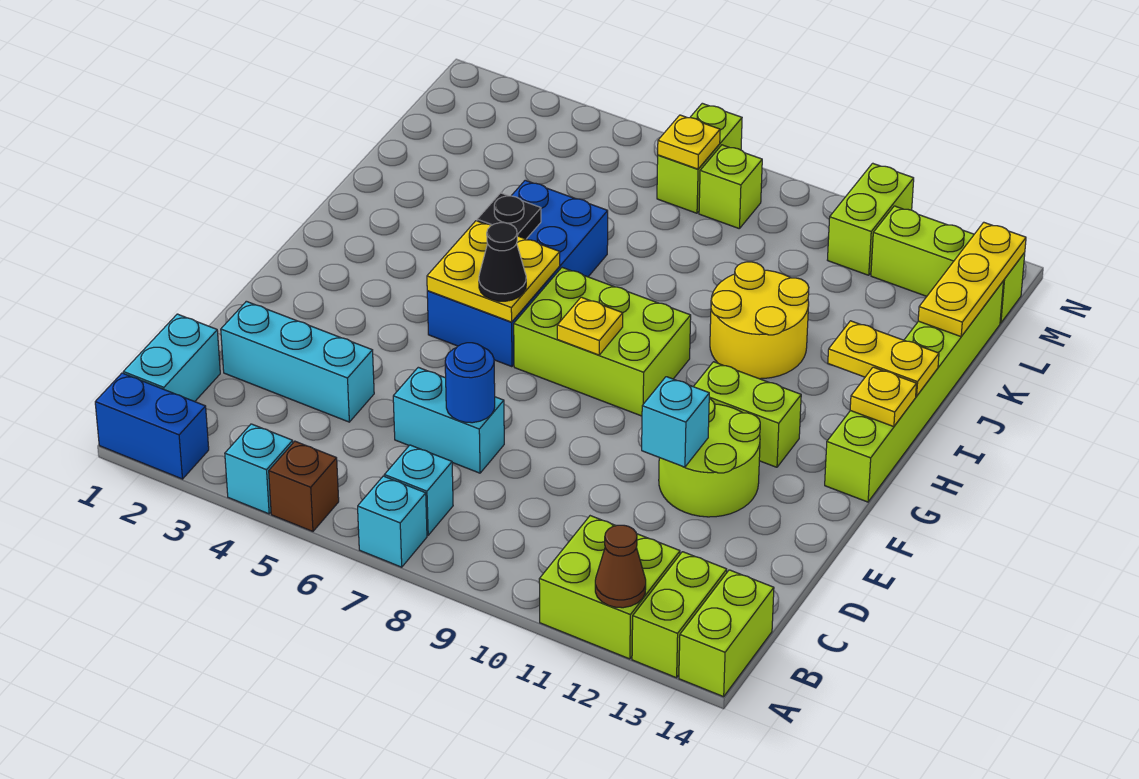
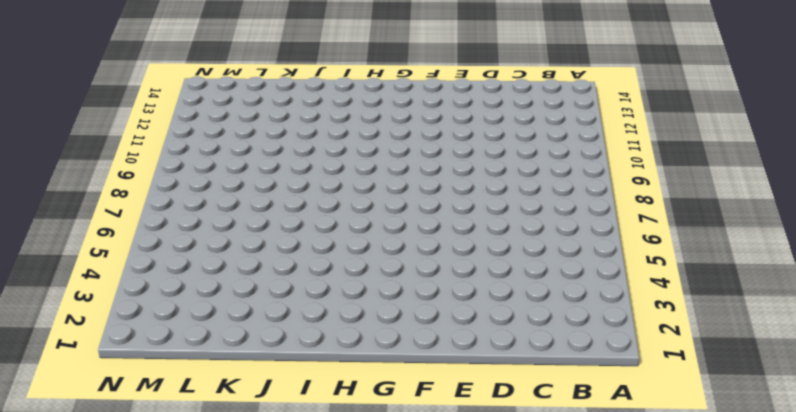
none -> blue brick A1:A2 level 1
none -> cyan brick A4 level 1
none -> brown brick A5 level 1
none -> cyan brick A7 level 1

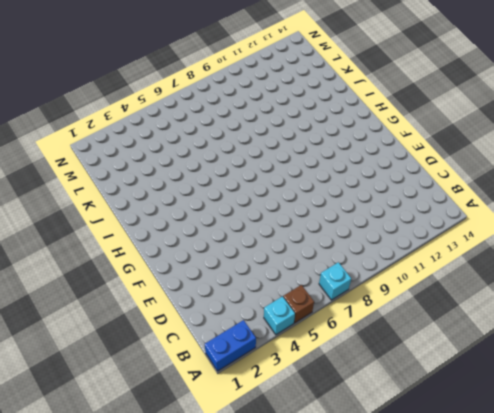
none -> lime brick A11:B12 level 1
none -> lime brick A13:B13 level 1
none -> lime brick A14:B14 level 1
none -> cyan brick B1:C1 level 1

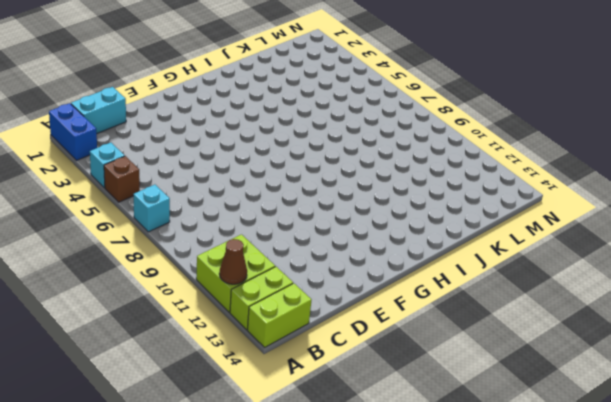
none -> cyan brick B7 level 1
none -> cyan brick D2:D4 level 1
none -> cyan brick D6:D7 level 1
none -> lime round brick E11:F12 level 1

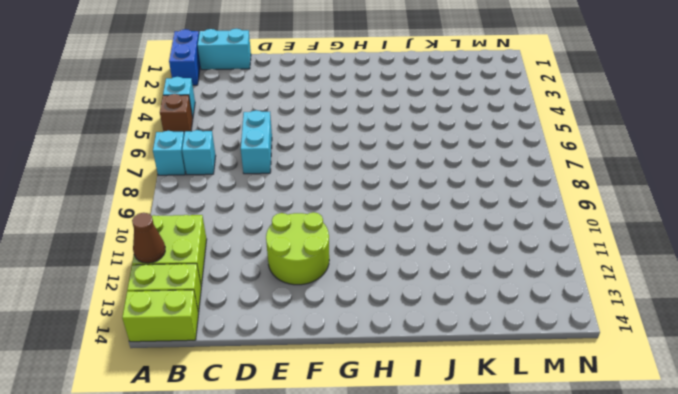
none -> cyan brick D2:D4 level 1
none -> blue brick G5:J6 level 1
none -> lime brick G7:H9 level 1
none -> lime brick G11:G12 level 1

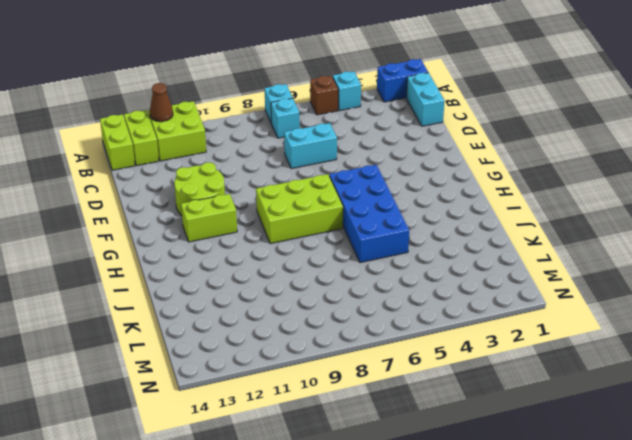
none -> cyan brick D2:D4 level 1
none -> lime brick G14:L14 level 1
none -> yellow round brick I10:J11 level 1
none -> lime brick M7:N7 level 1

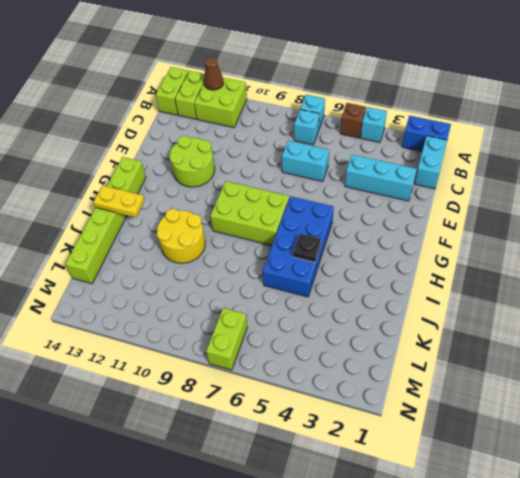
none -> lime brick G11:G12 level 1
none -> lime brick M8 level 1
none -> lime brick M11:N11 level 1
none -> lime brick M12:M14 level 1

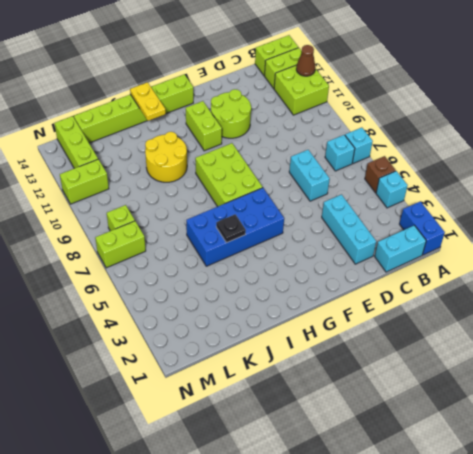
none -> blue round brick D7 level 2
none -> cyan brick E11 level 2
none -> yellow plate G5:H6 level 2
none -> yellow plate G8 level 2

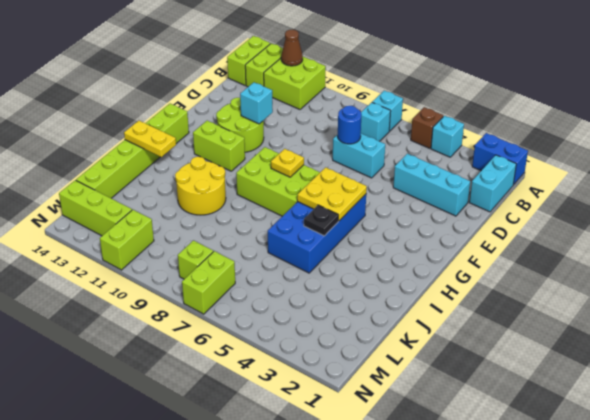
none -> yellow plate H14 level 2
none -> yellow plate K14:M14 level 2
none -> yellow plate M7 level 2
none -> black cone G6 level 3

